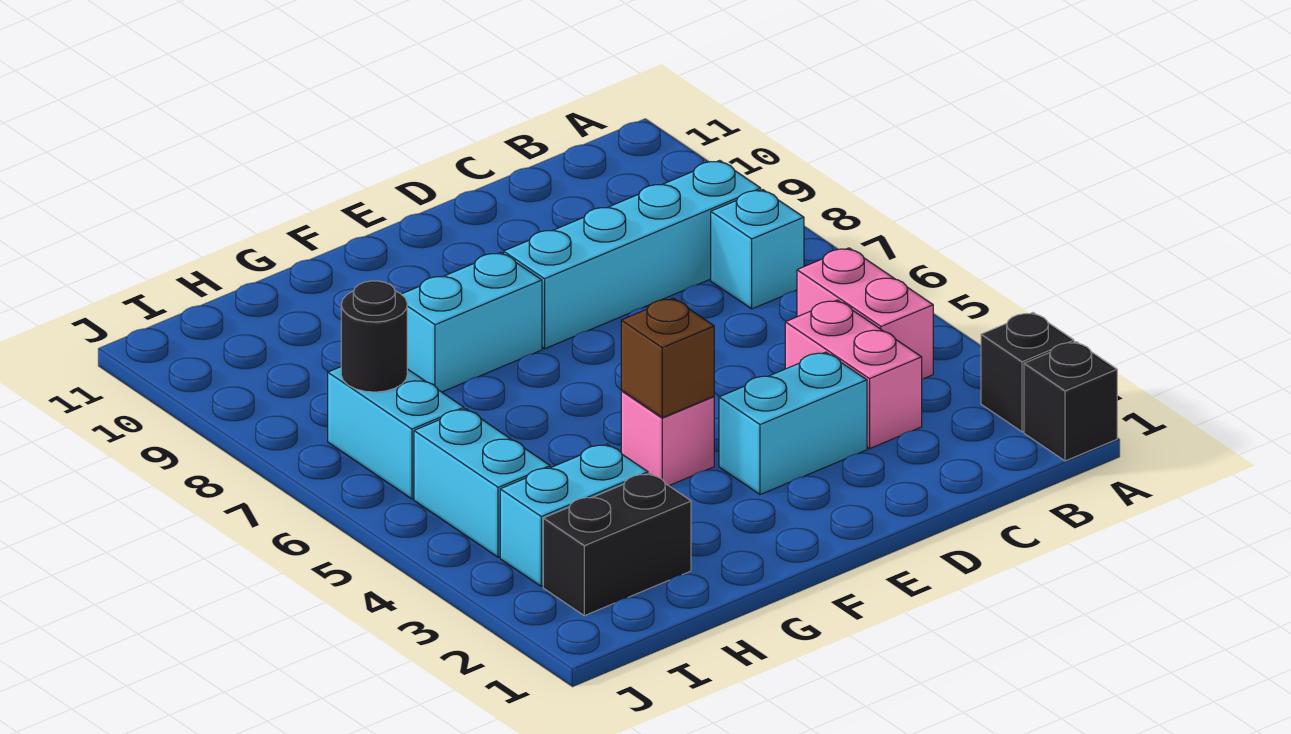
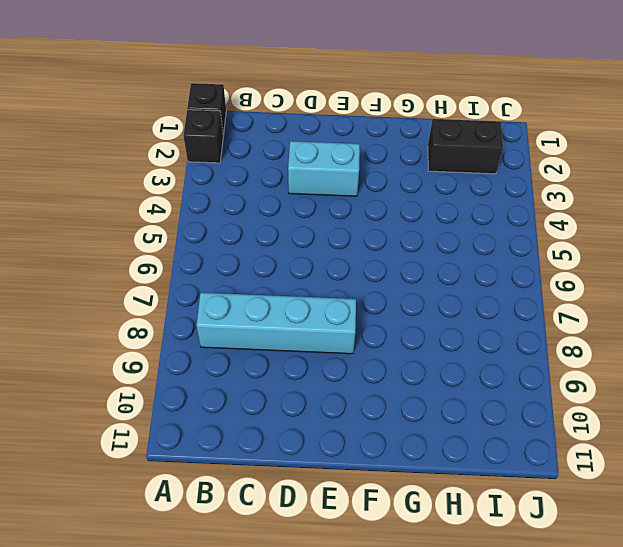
none -> pink brick B4:B5 level 1
none -> cyan brick B7 level 1
none -> pink brick C3:C4 level 1

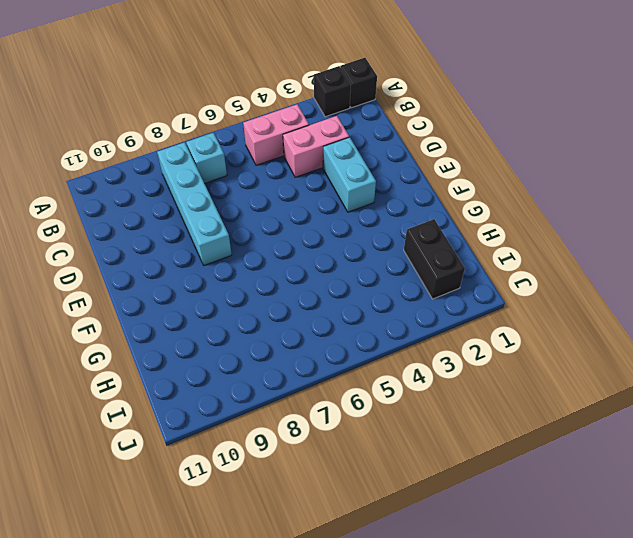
none -> pink brick F4 level 1
none -> cyan brick F8:G8 level 1
none -> cyan brick H3:I3 level 1

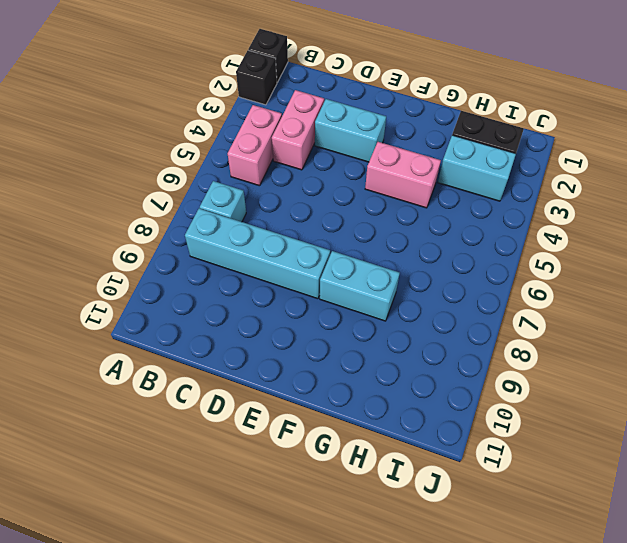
pink brick F4:G4 level 1 -> pink brick F4 level 1
none -> cyan brick I4:I5 level 1
none -> cyan brick I6:I7 level 1
none -> brown brick F4 level 2

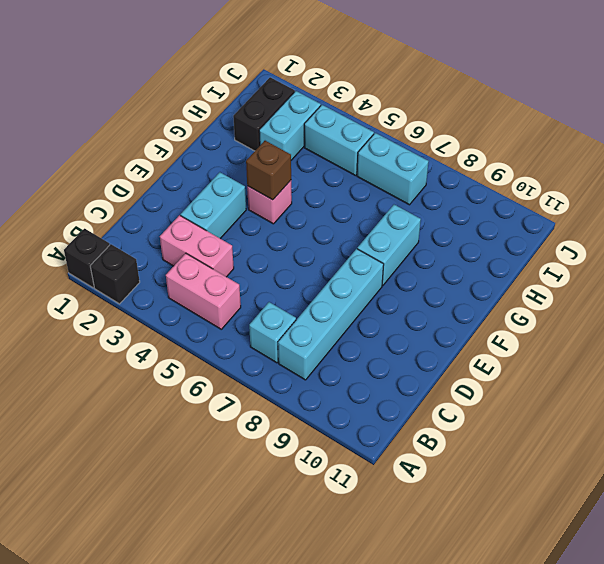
none -> black round brick I7 level 2

